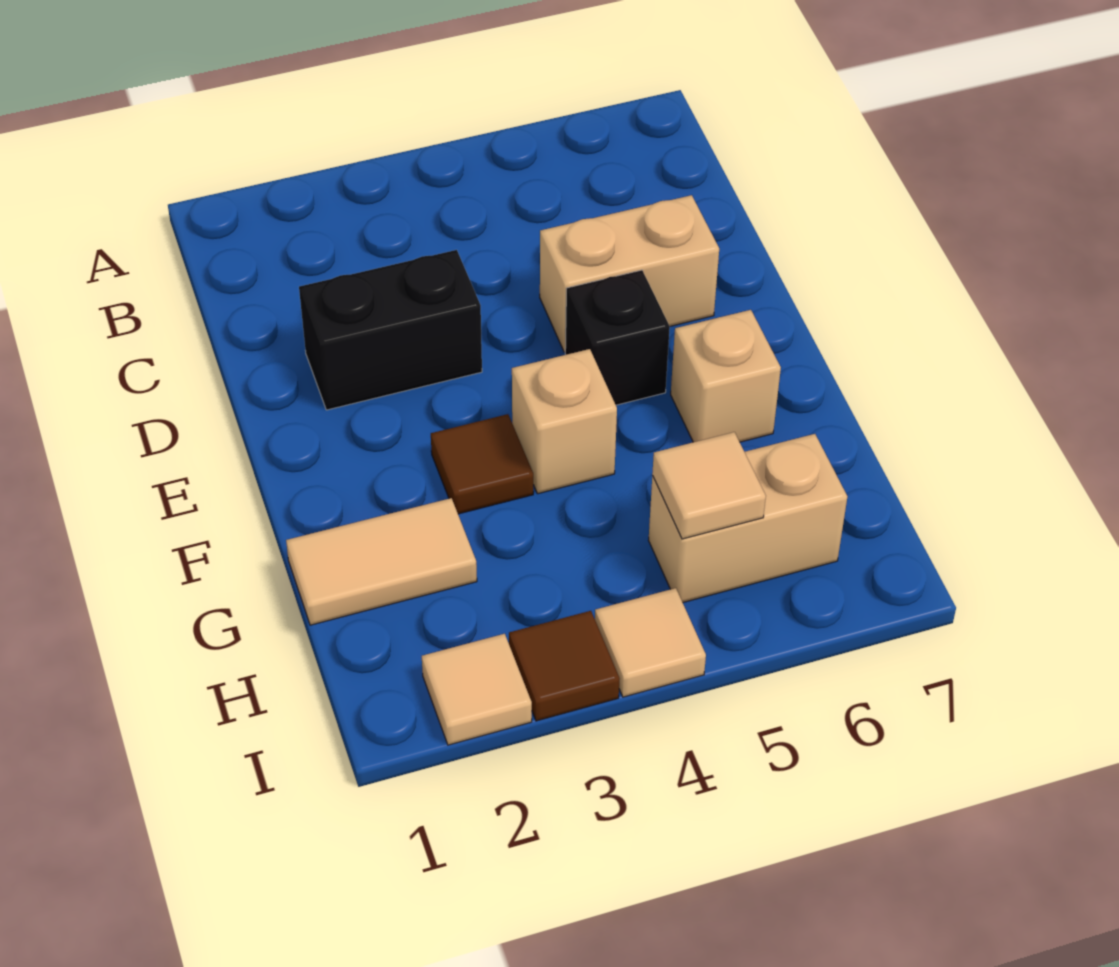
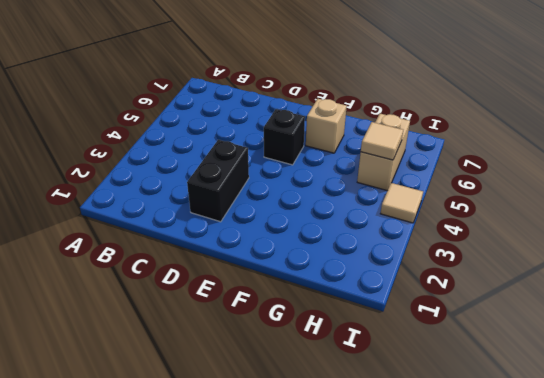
none -> tan brick D5:D6 level 1
none -> brown tile F3 level 1
none -> tan brick F4 level 1

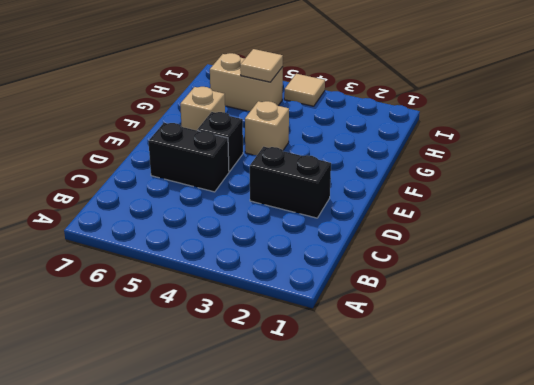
black brick D5:D6 level 1 -> tan brick D5:D6 level 1
none -> brown tile F3 level 1
none -> tan tile G1:G2 level 1
none -> tan tile I2 level 1

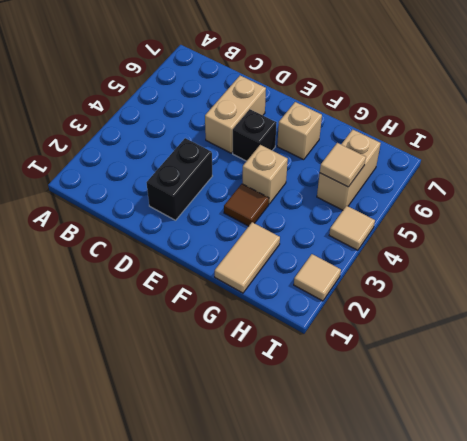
none -> brown tile I3 level 1

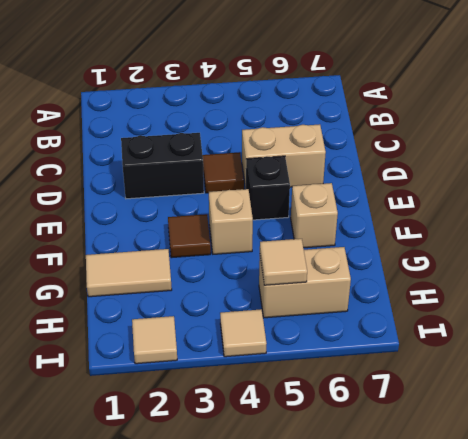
brown tile D4 level 1 -> brown tile I3 level 1

